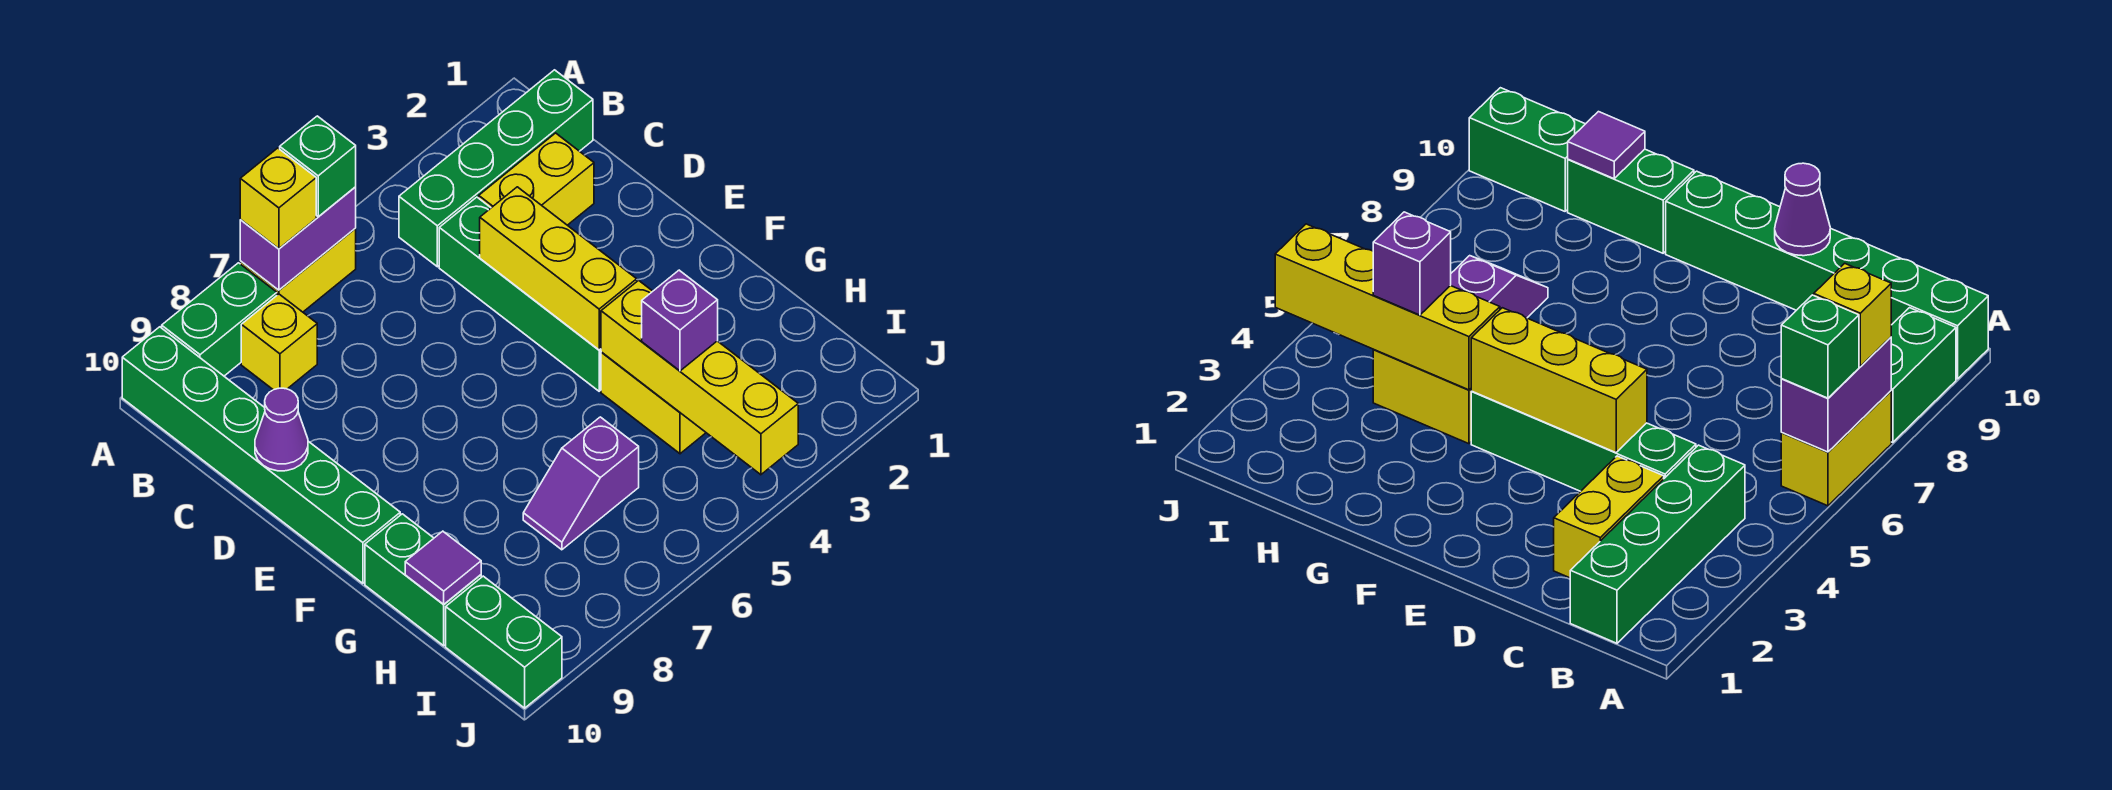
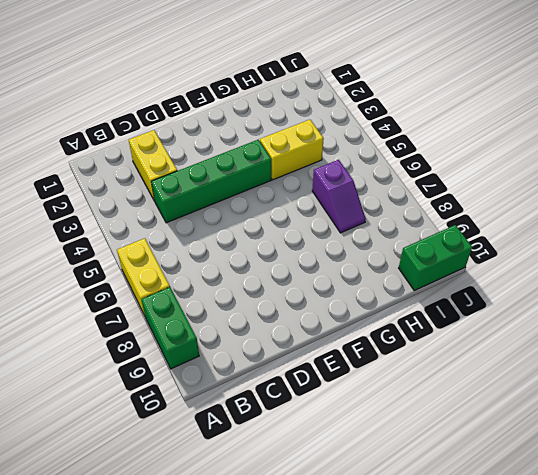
none -> green brick A10:F10 level 1
none -> green brick B1:B4 level 1
none -> yellow brick B8 level 1

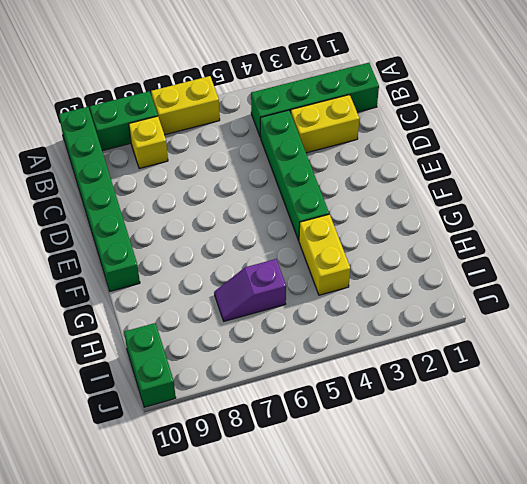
none -> green brick G10:H10 level 1
none -> purple brick A6:A7 level 2
none -> yellow brick D4:F4 level 2

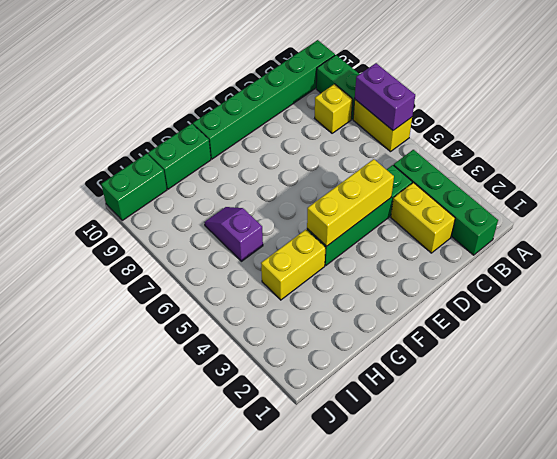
none -> purple cone D10 level 2
none -> yellow brick G4:J4 level 2
none -> purple tile H10 level 2

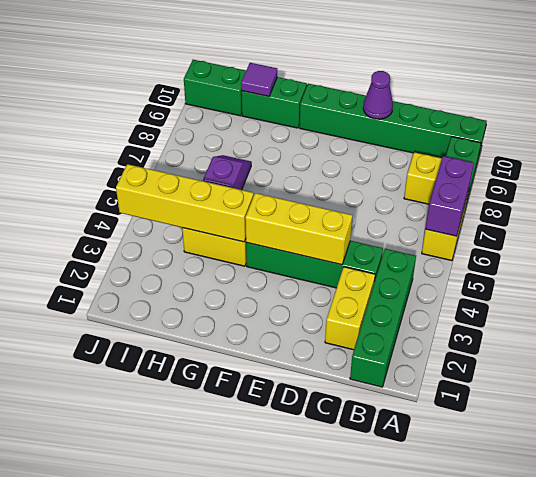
none -> green brick A6 level 3
none -> yellow brick A7 level 3
none -> purple brick H4 level 3

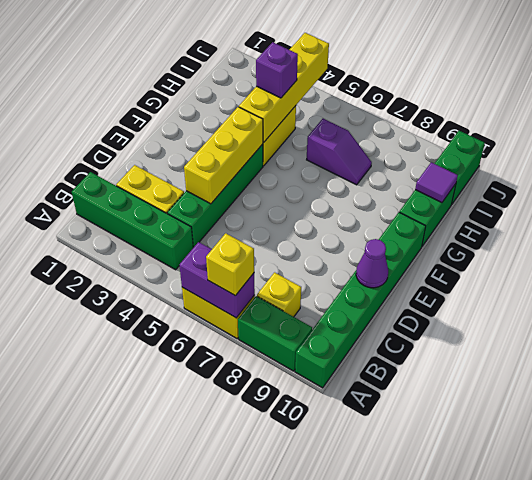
none -> green brick A6 level 3

